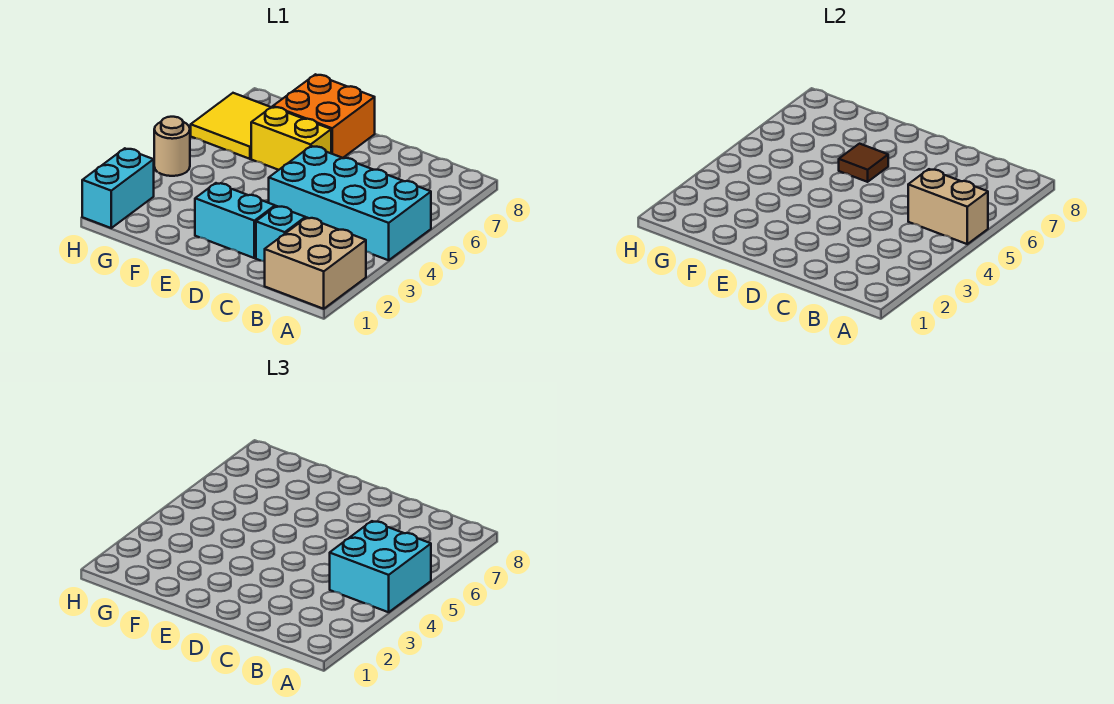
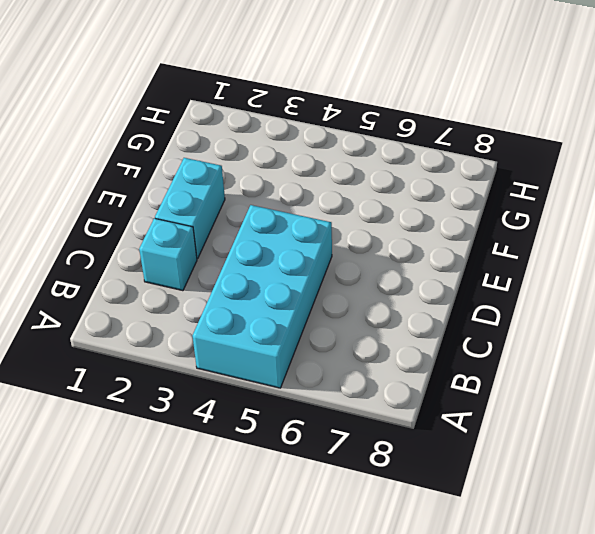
none -> tan brick A1:B2 level 1
none -> yellow brick E6:F6 level 1
none -> orange brick E7:F8 level 1

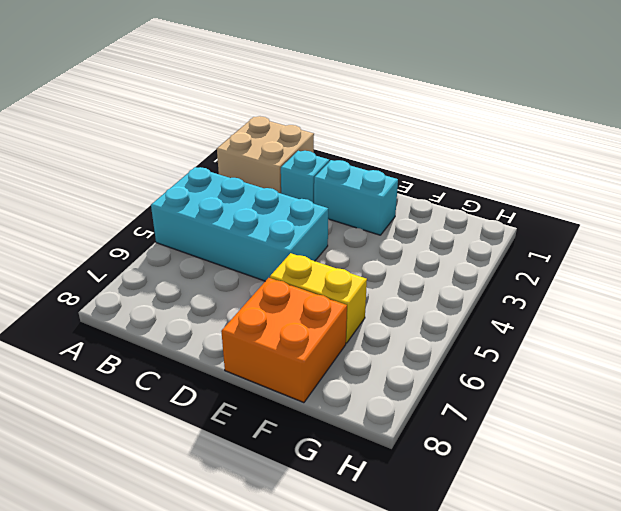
none -> yellow tile G6:H7 level 1
none -> cyan brick H1:H2 level 1
none -> tan round brick H4 level 1

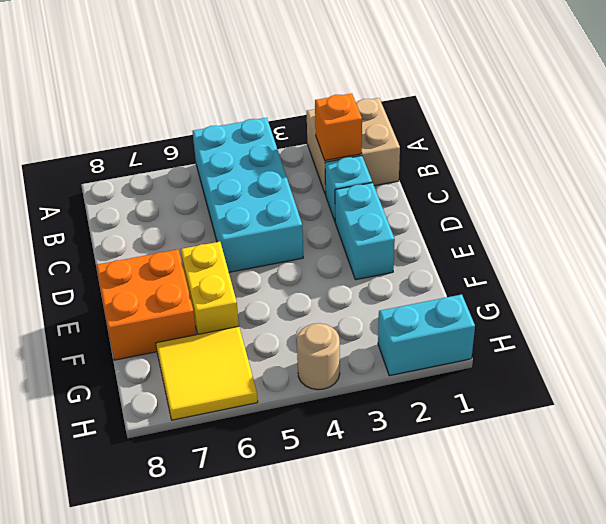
orange brick B2 level 2 -> none
none -> tan brick A5:B5 level 2
none -> brown tile E6 level 2
none -> cyan brick A4:B5 level 3

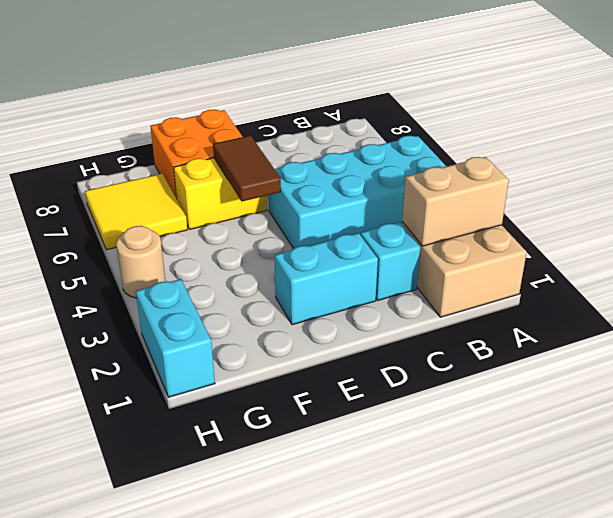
tan brick A2:B2 level 2 -> tan brick A5:B5 level 2
brown tile E5:E6 level 2 -> brown tile E6 level 2
none -> cyan brick A4:B5 level 3

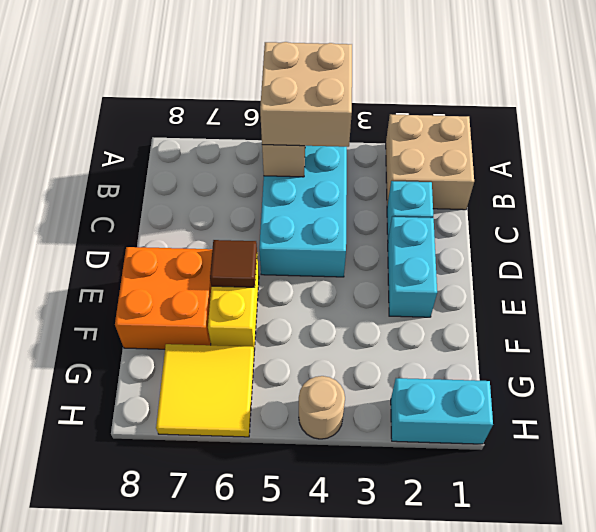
tan brick A4:B5 level 3 -> cyan brick A4:B5 level 3

